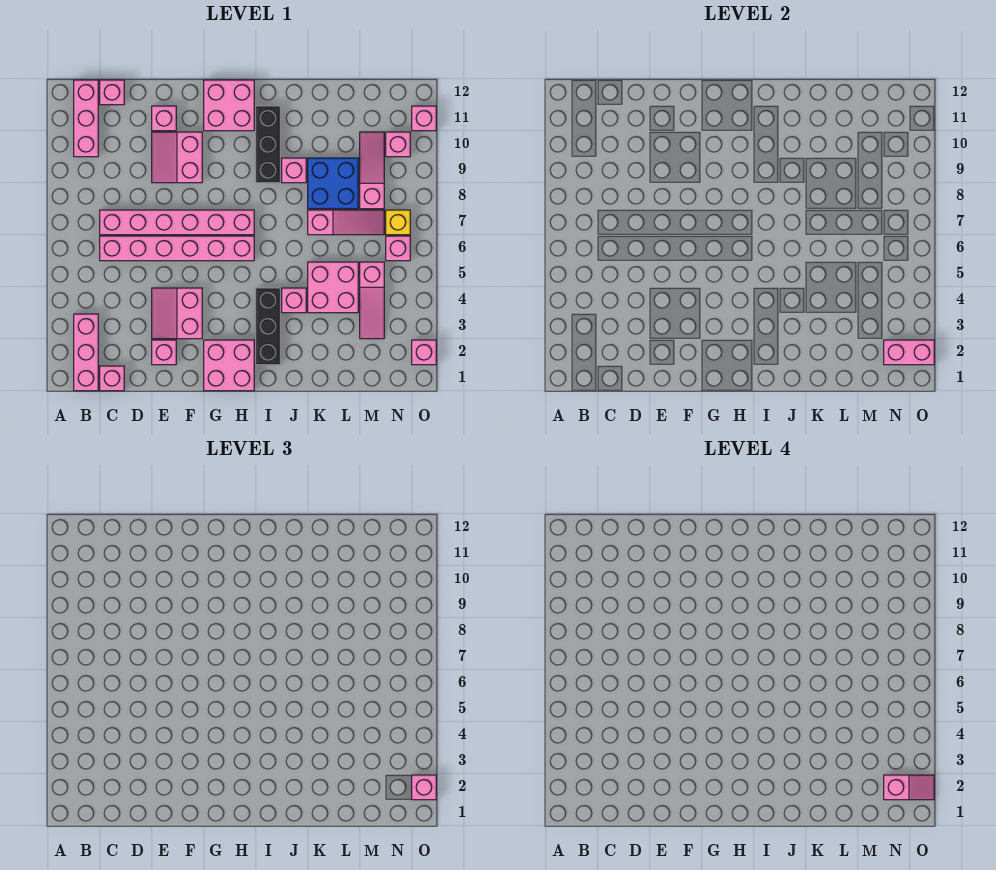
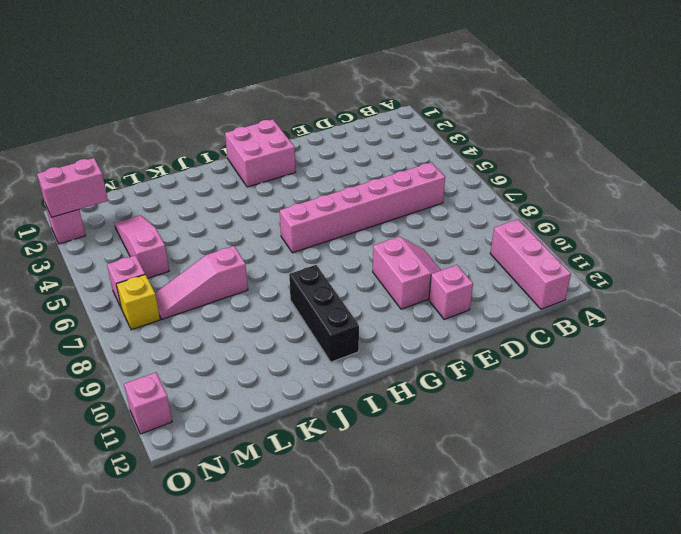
none -> pink brick B1:B3 level 1
none -> pink brick C1 level 1
none -> pink brick C7:H7 level 1

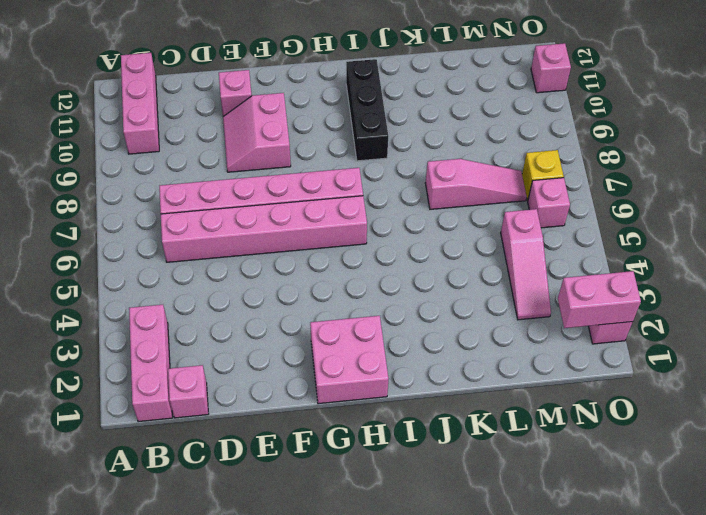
none -> pink brick C12 level 1
none -> pink brick E2 level 1
none -> pink slope E3:F4 level 1 top F

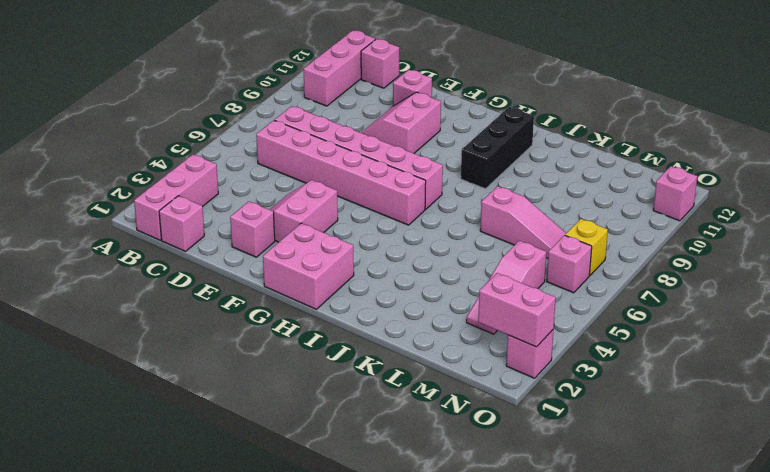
none -> pink brick G11:H12 level 1
none -> black brick I2:I4 level 1
none -> pink brick J4 level 1

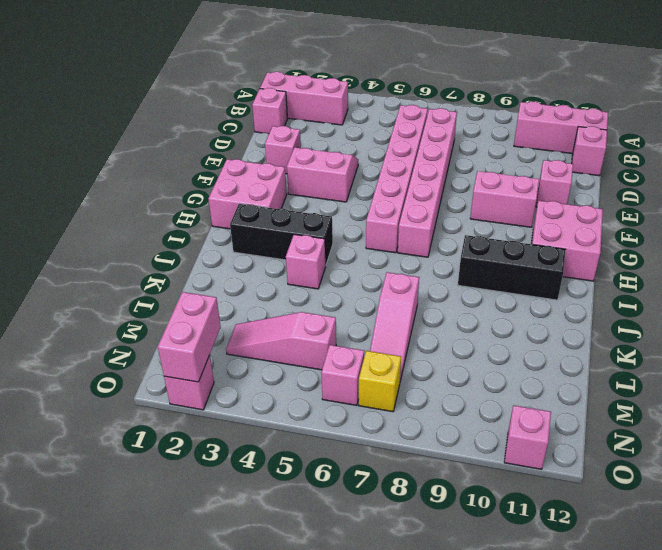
none -> pink brick J9 level 1
none -> pink brick K4:L5 level 1
none -> blue brick K8:L9 level 1

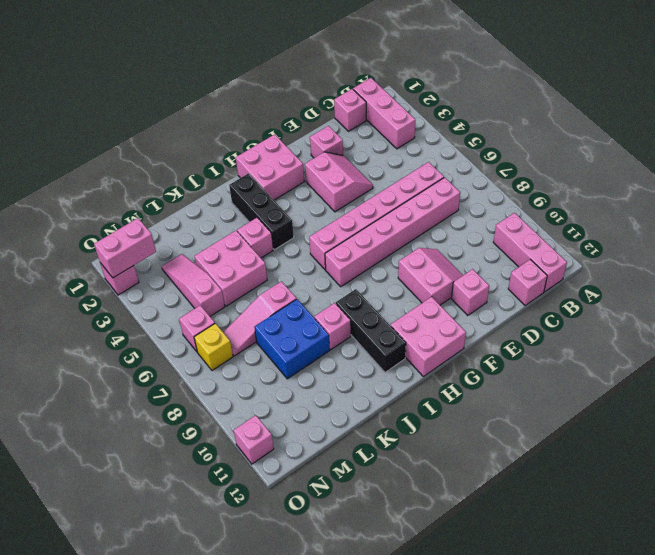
none -> pink slope M8:M10 level 1 top 8
none -> pink brick N10 level 1
none -> pink brick O2 level 3

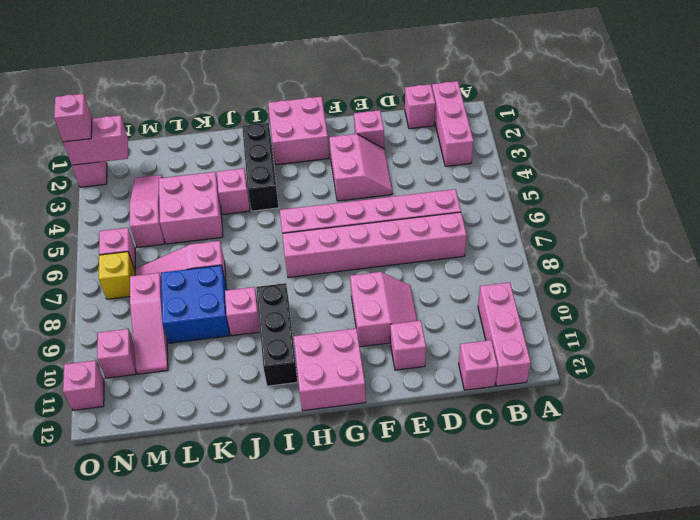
none -> pink slope N2:O2 level 4 top N

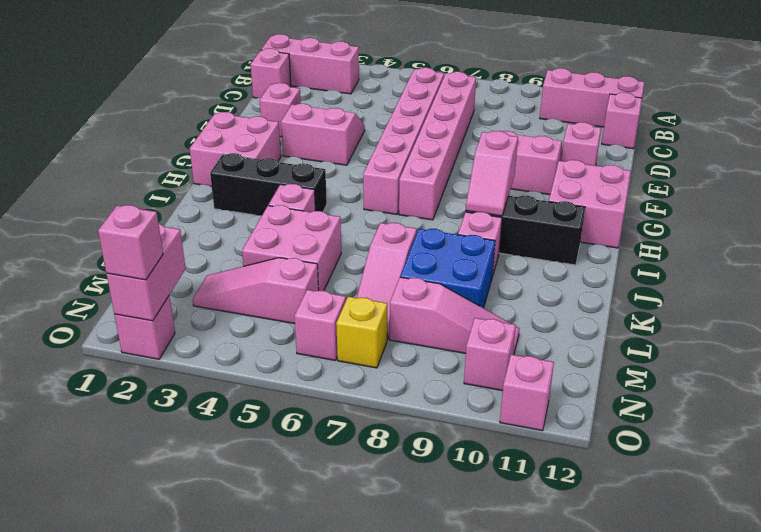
pink slope H9:I9 level 2 top H -> pink slope N2:O2 level 4 top N

